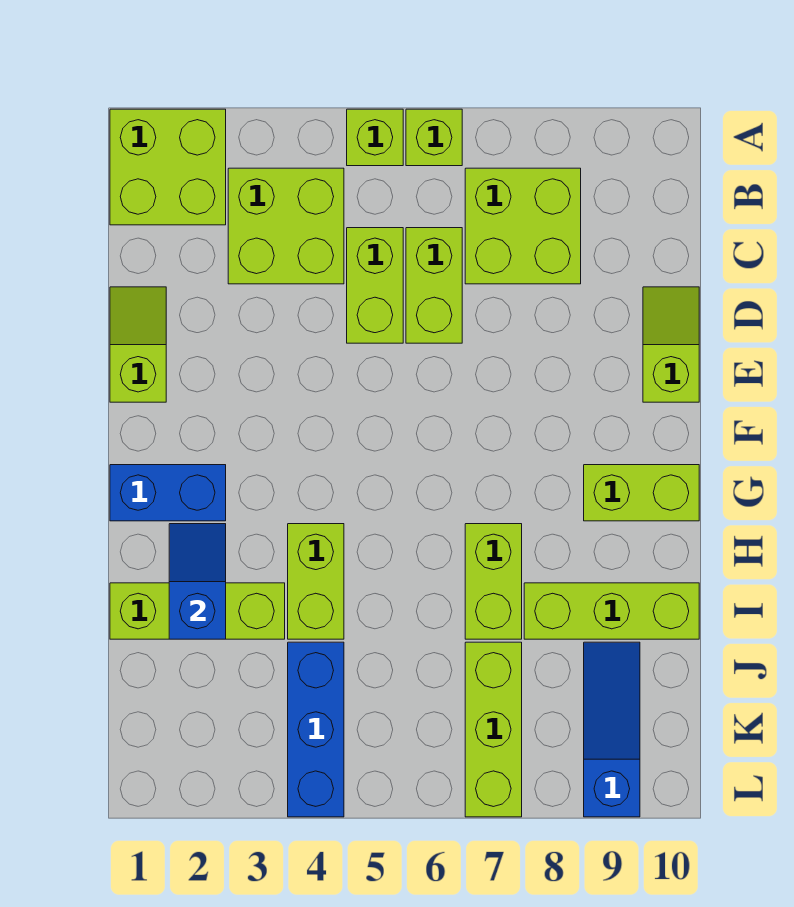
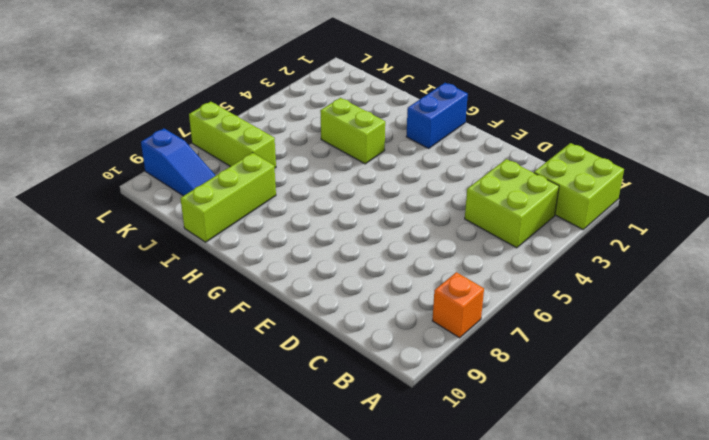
orange brick A8 level 1 -> none
none -> lime brick A5 level 1
none -> lime brick A6 level 1
none -> lime brick B7:C8 level 1

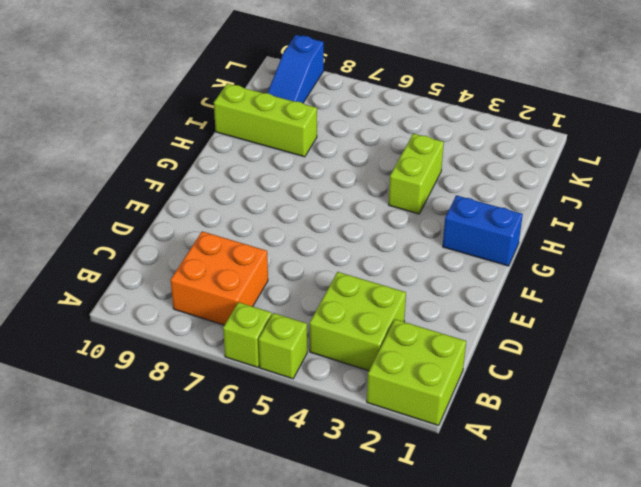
orange brick B7:C8 level 1 -> lime brick B7:C8 level 1
none -> lime brick C5:D5 level 1
none -> lime brick C6:D6 level 1
none -> lime slope D1:E1 level 1 top E

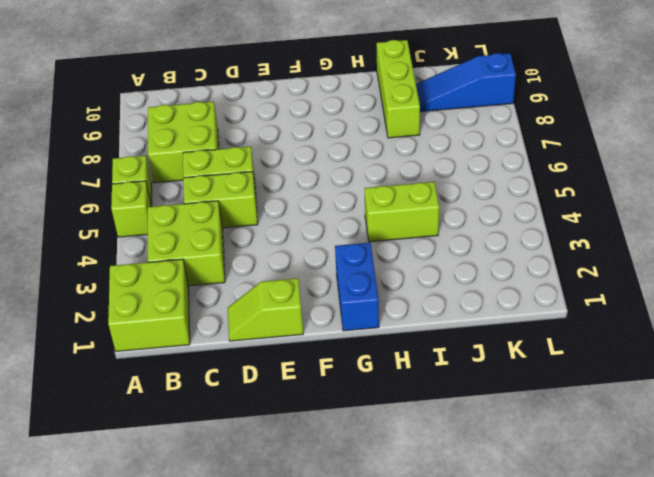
none -> lime slope D10:E10 level 1 top E
none -> lime brick G9:G10 level 1
none -> lime brick H7:I7 level 1

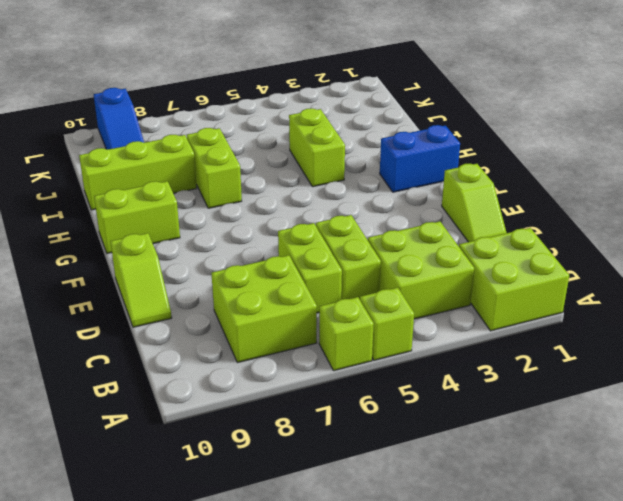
none -> lime brick I1:I3 level 1
none -> blue brick J4:L4 level 1
none -> lime brick J7:L7 level 1

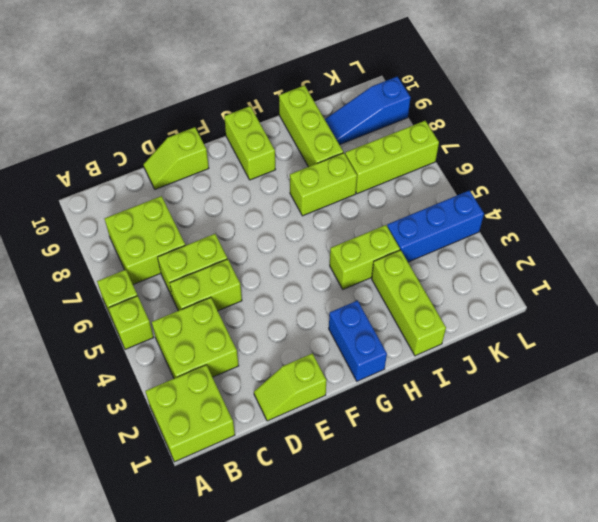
none -> blue slope H2:I2 level 2 top I

